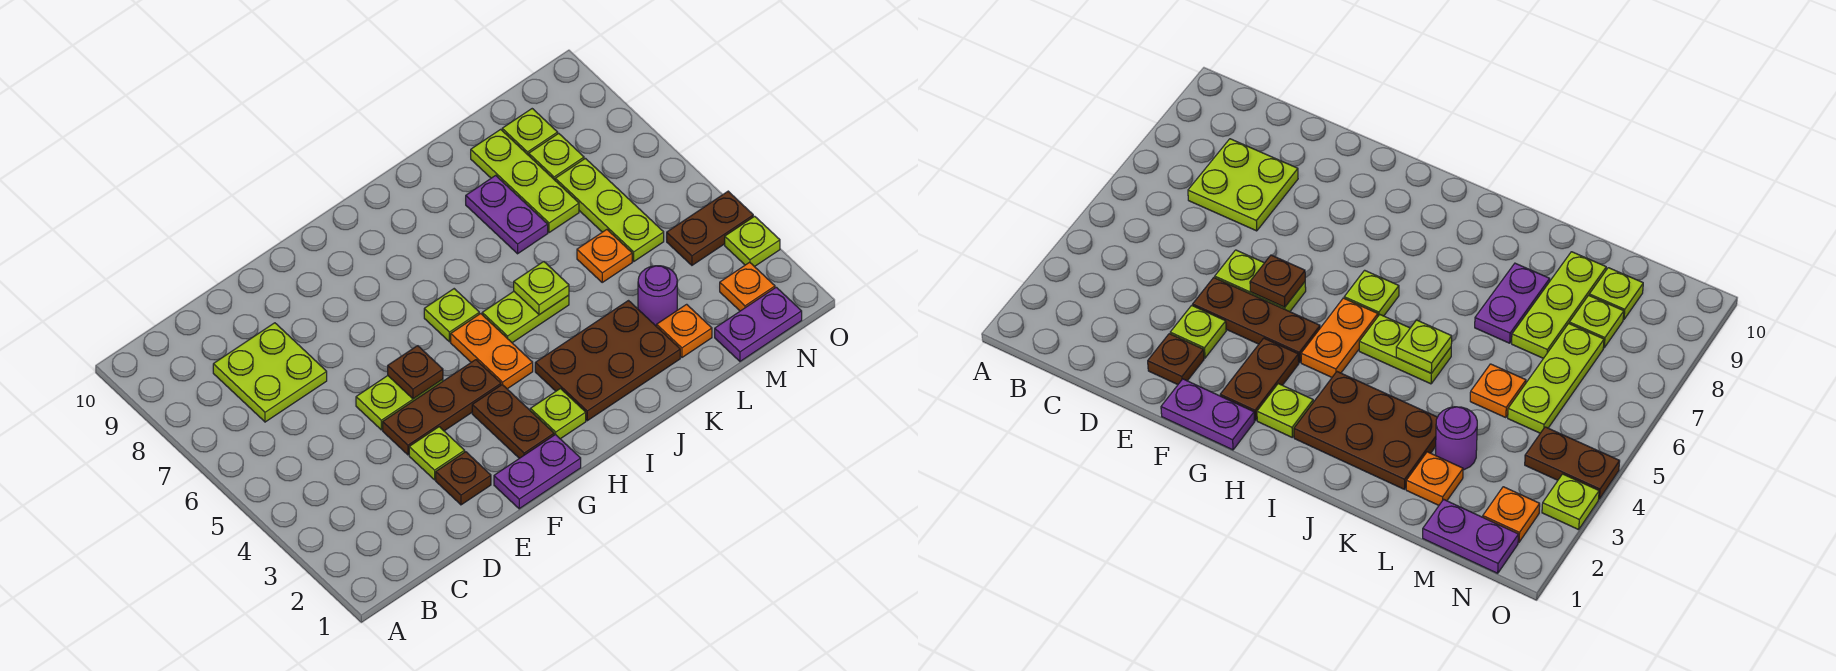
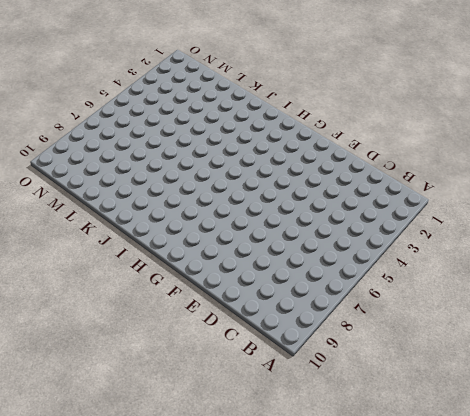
none -> lime plate C7:D8 level 1
none -> brown plate E2 level 1
none -> lime plate E3 level 1

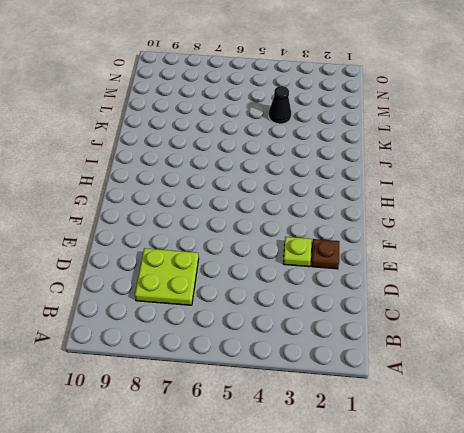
black cone L4 level 1 -> none
none -> brown plate E4:G4 level 1
none -> lime plate E5:F5 level 1
none -> purple plate F1:G1 level 1

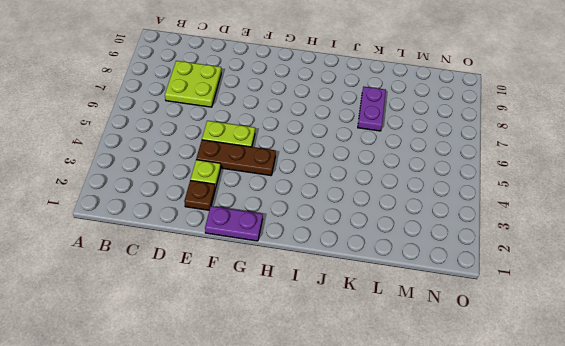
none -> brown plate G2:G3 level 1
none -> lime plate H2 level 1
none -> orange plate H4:H5 level 1

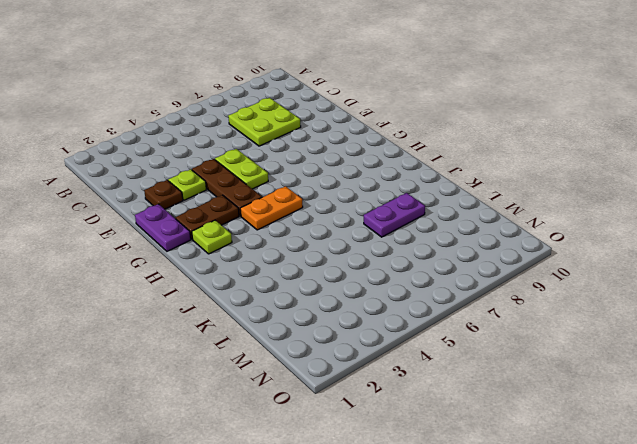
none -> lime plate H6 level 1
none -> brown plate I2:K3 level 1
none -> lime plate I5:J5 level 1

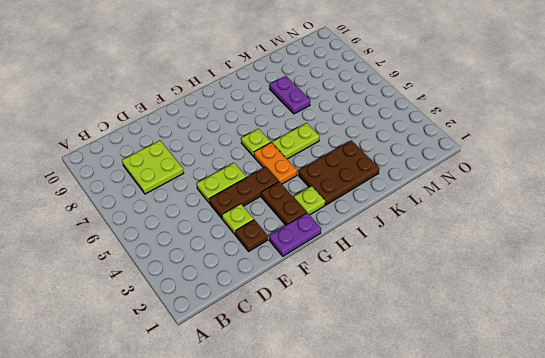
none -> orange plate L2 level 1
none -> purple round brick L3 level 1
none -> orange plate L5 level 1

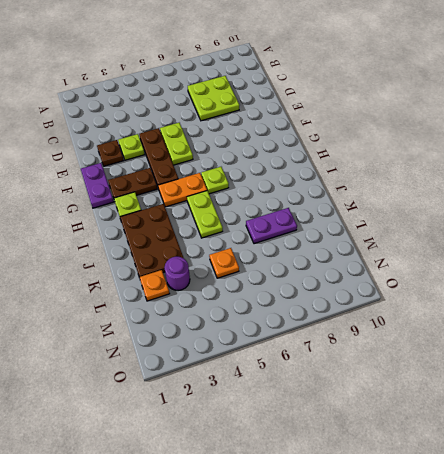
none -> lime plate L7:L9 level 1
none -> purple plate M1:N1 level 1
none -> lime plate M5:M7 level 1

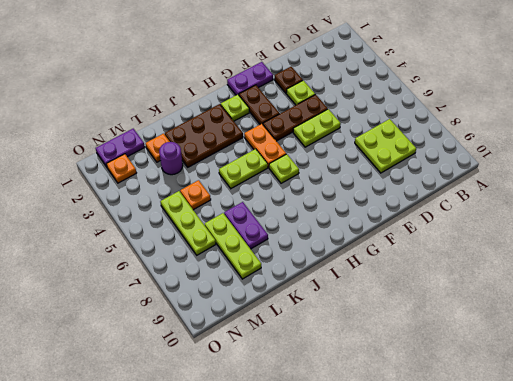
none -> lime plate M8 level 1
none -> lime plate M9 level 1
none -> brown plate N4:O4 level 1

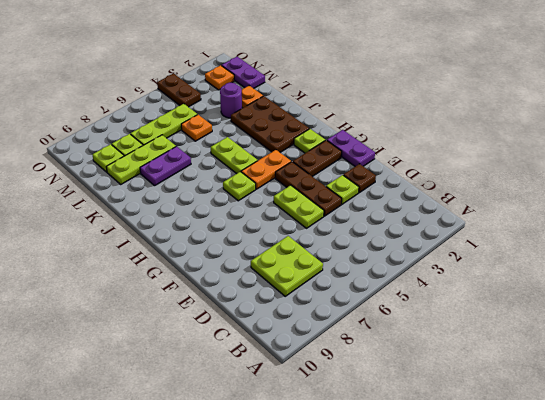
none -> lime plate O3 level 1
none -> brown plate F5 level 2
none -> lime plate J5 level 2

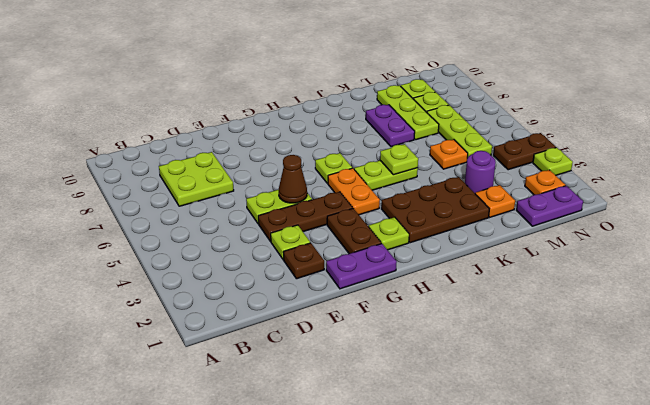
brown cone F5 level 2 -> brown plate F5 level 2

